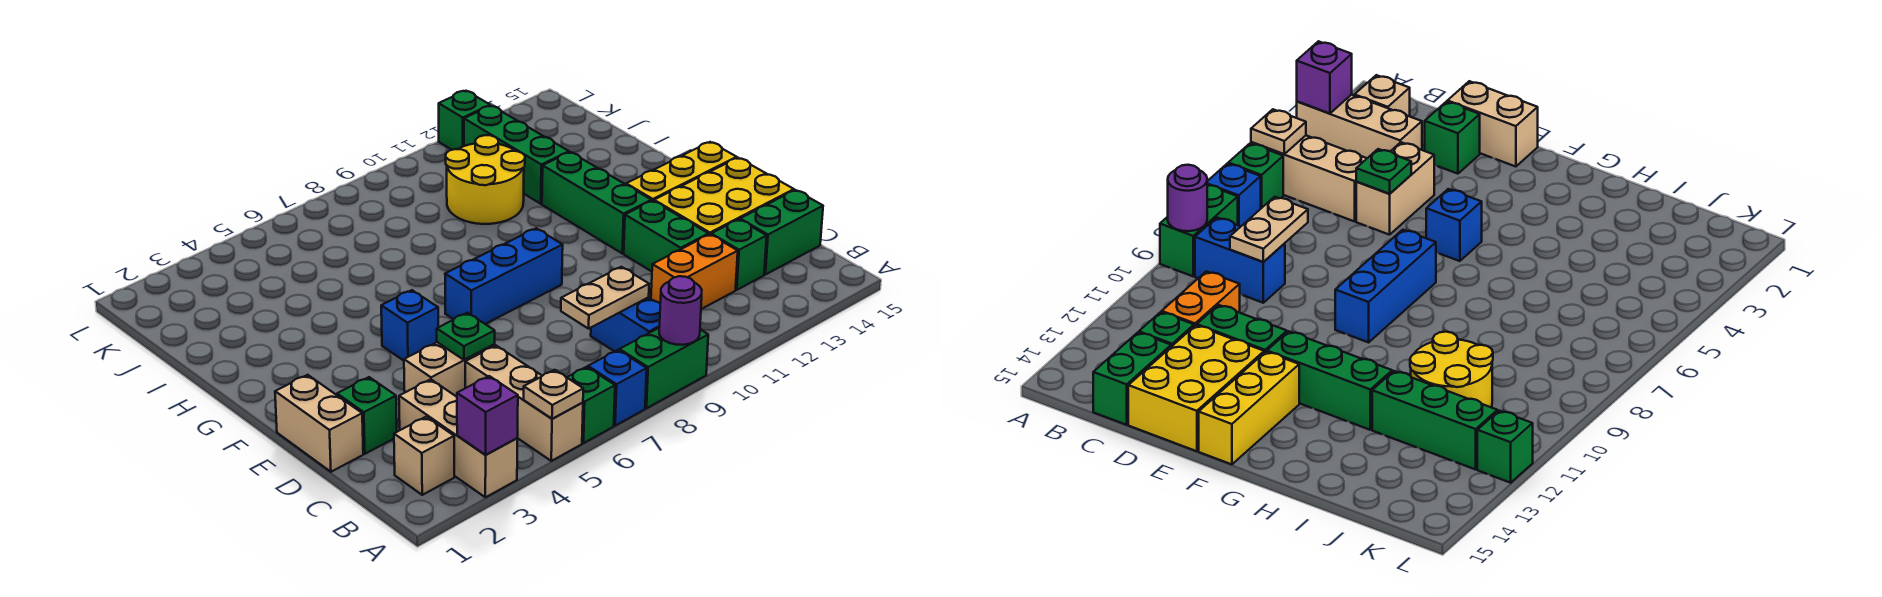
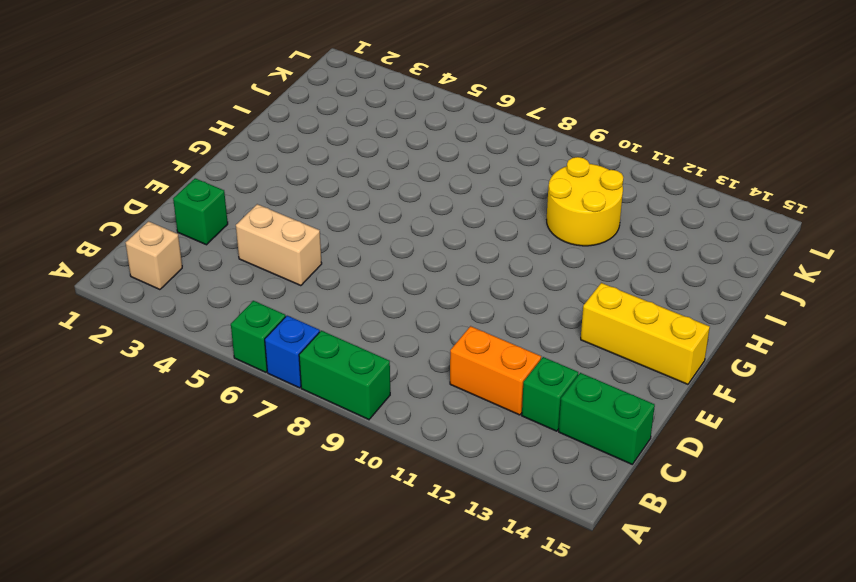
none -> tan brick A3:C3 level 1
none -> tan brick A5:C5 level 1
none -> blue brick B9:C9 level 1

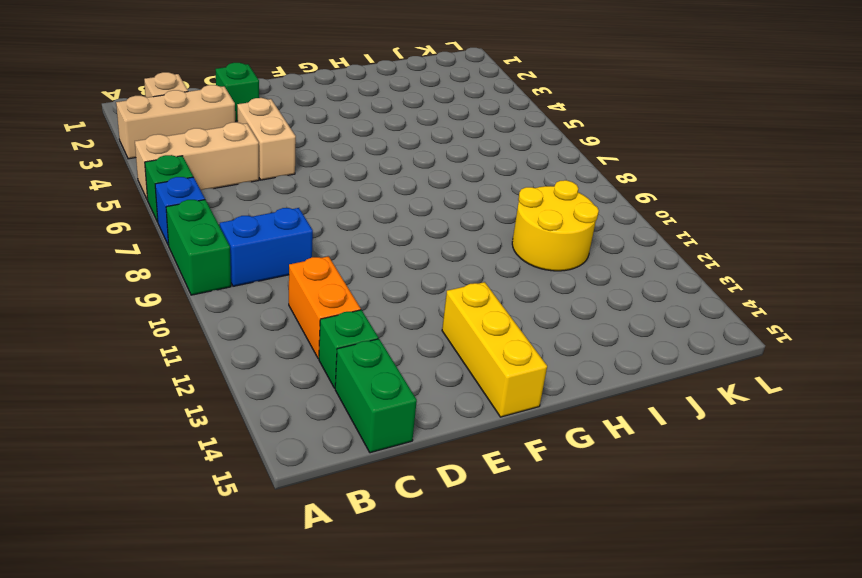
none -> tan brick D1:E1 level 1
none -> green brick D12:E12 level 1
none -> yellow brick D13:E15 level 1

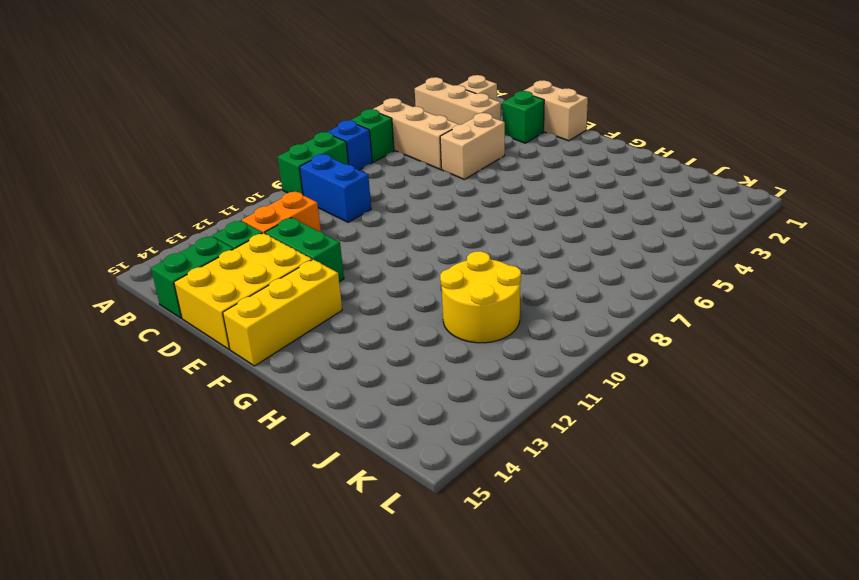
none -> blue brick F5 level 1
none -> blue brick F7:F9 level 1
none -> green brick F12:H12 level 1

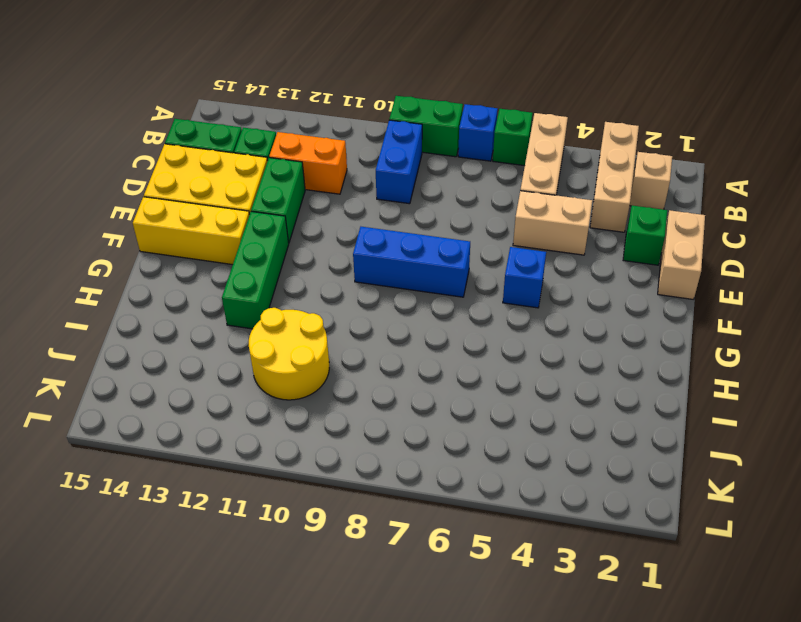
none -> green brick I12:K12 level 1
none -> green brick L12 level 1
none -> purple brick A3 level 2

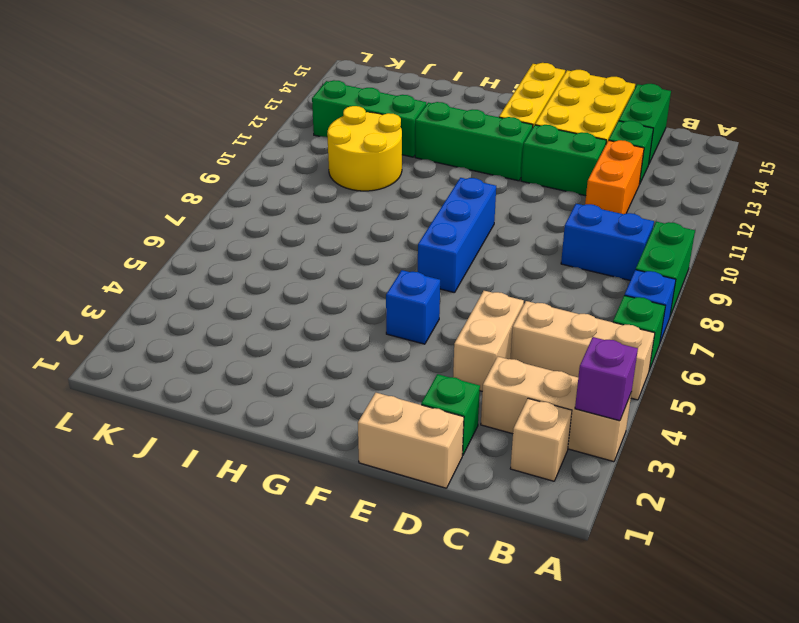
none -> green brick L12 level 1
none -> tan plate A5 level 2
none -> purple round brick A9 level 2

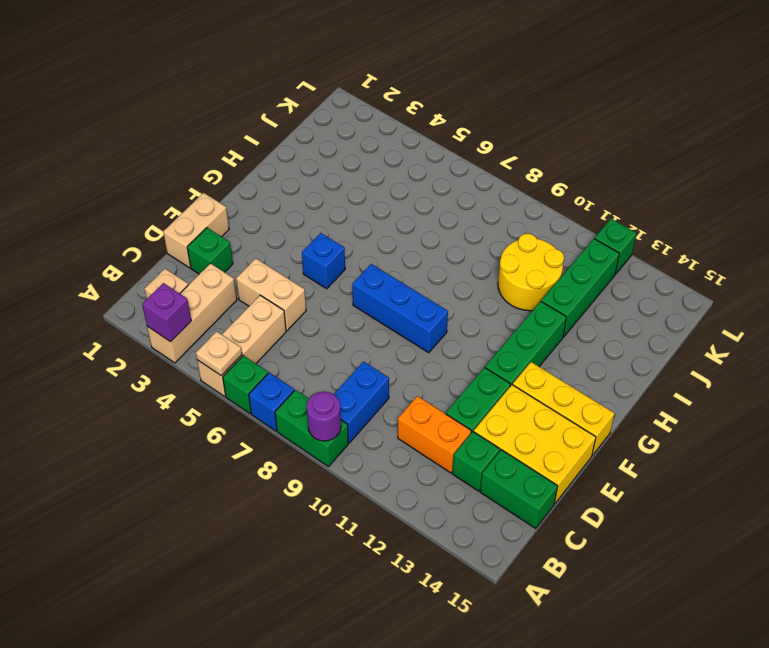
none -> tan plate C8:C9 level 2
none -> green plate D5 level 2

